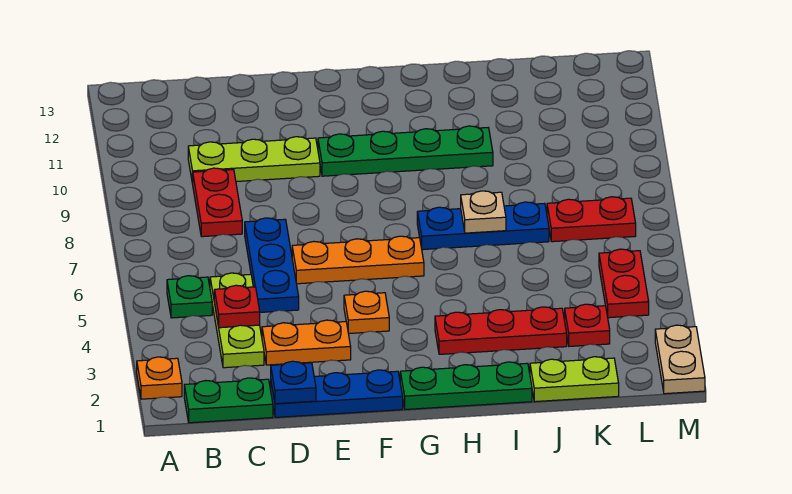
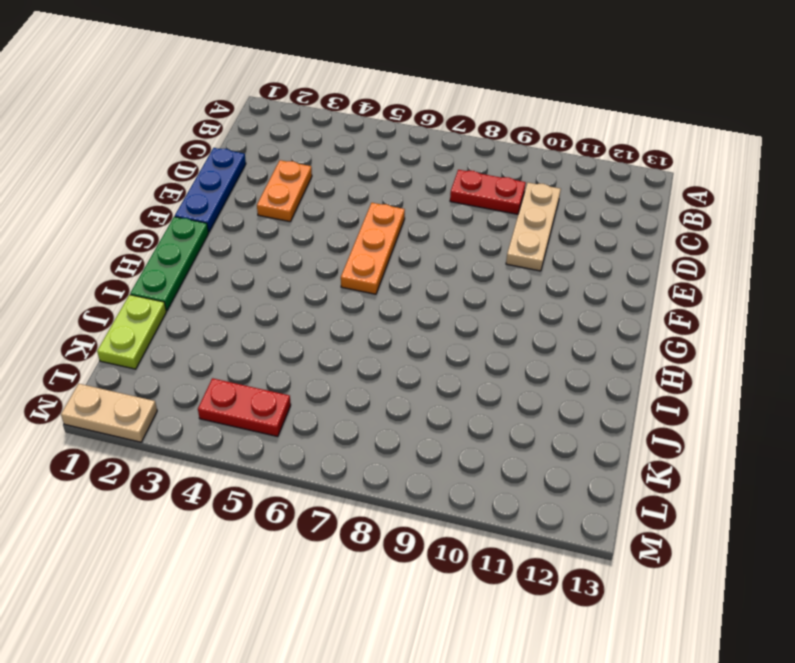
tan plate C10:E10 level 1 -> lime plate C10:E10 level 1
none -> orange plate A2 level 1
none -> green plate B1:C1 level 1
none -> green plate B5 level 1

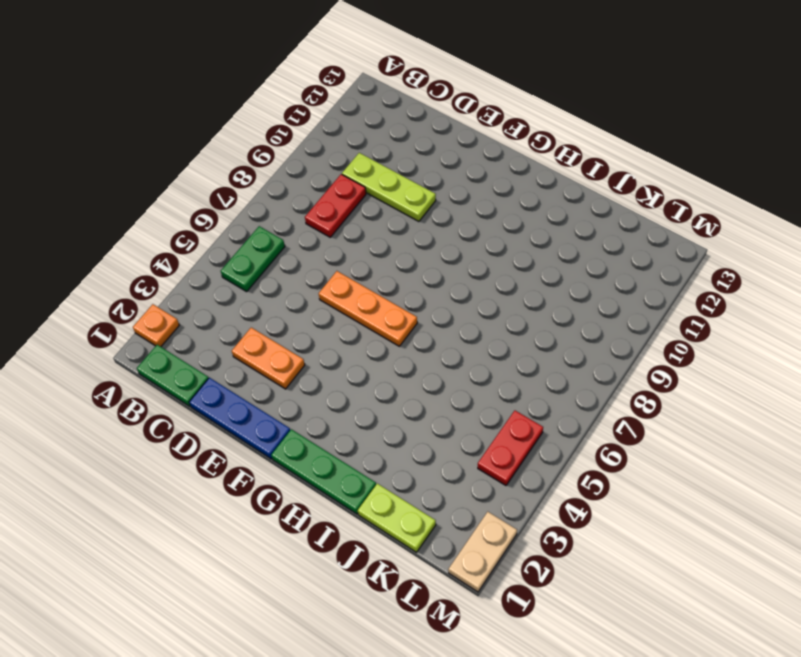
green plate B5:B6 level 1 -> green plate B5 level 1
none -> lime plate C3:C5 level 1
none -> blue plate D5:D7 level 1
none -> orange plate F4 level 1

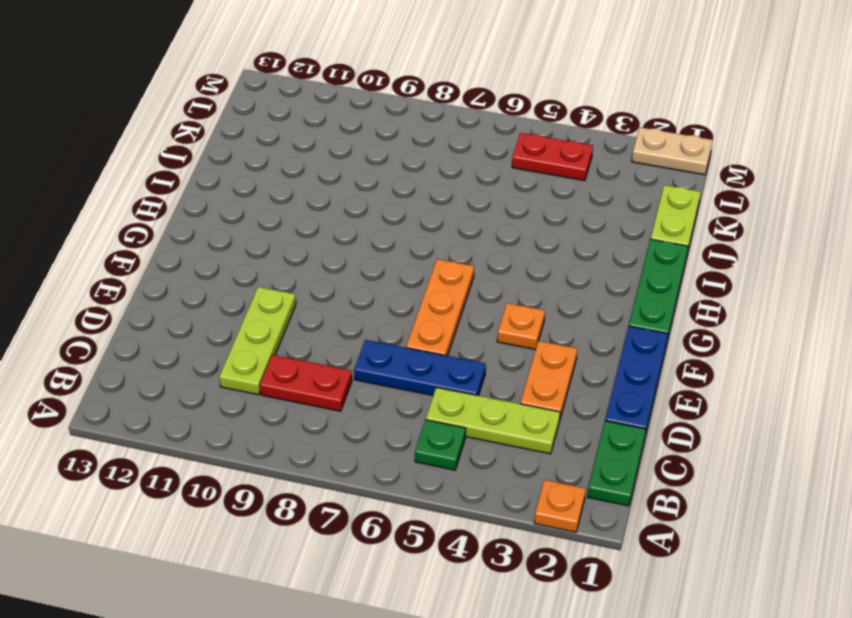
none -> green plate F10:I10 level 1
none -> red plate H3:J3 level 1
none -> blue plate H7:J7 level 1

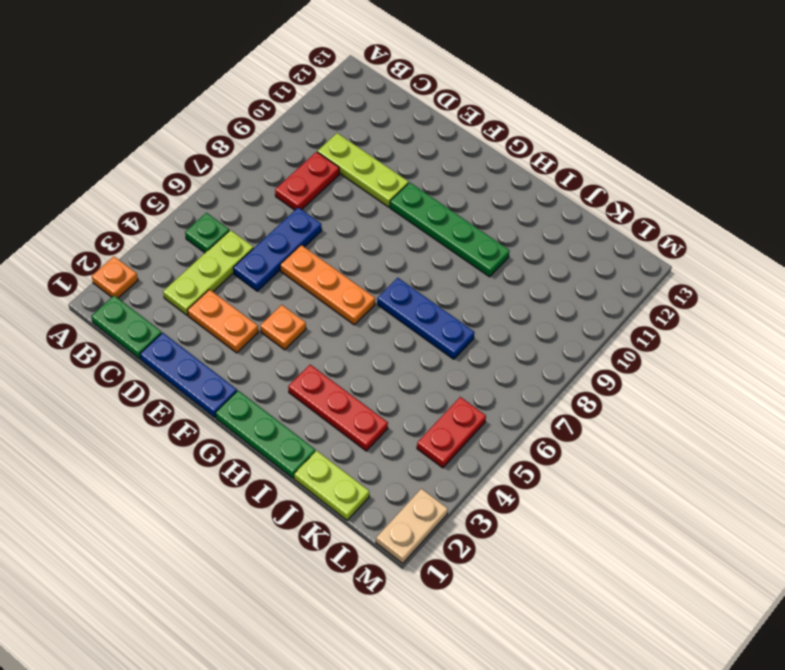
none -> red plate K3 level 1
none -> red plate K7:L7 level 1
none -> red plate C4 level 2

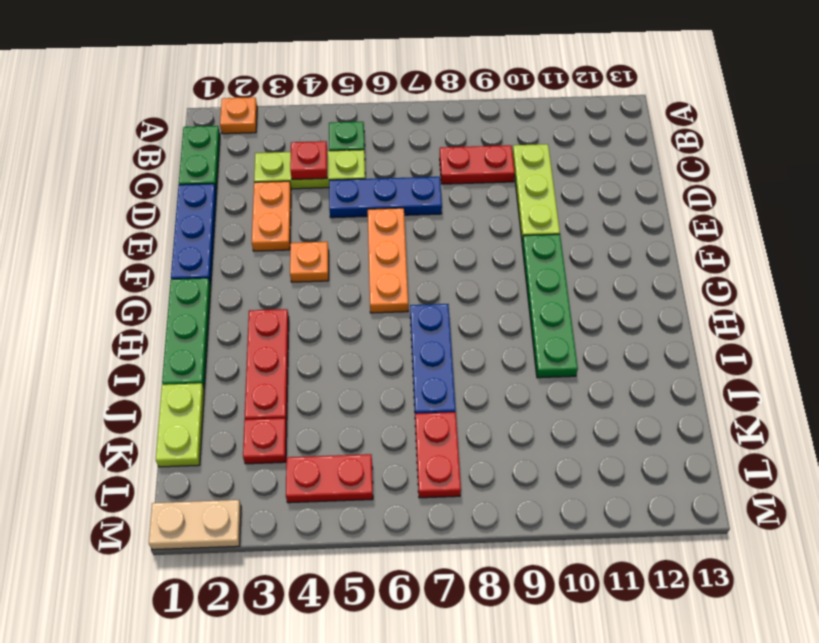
none -> blue plate D1 level 2
none -> tan plate I7 level 2

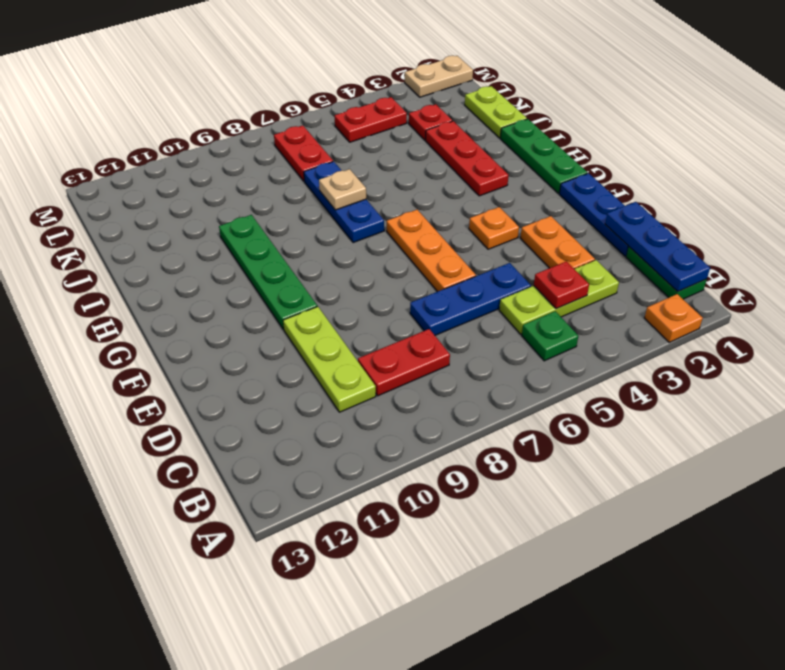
blue plate B1:D1 level 2 -> blue plate D1 level 2

